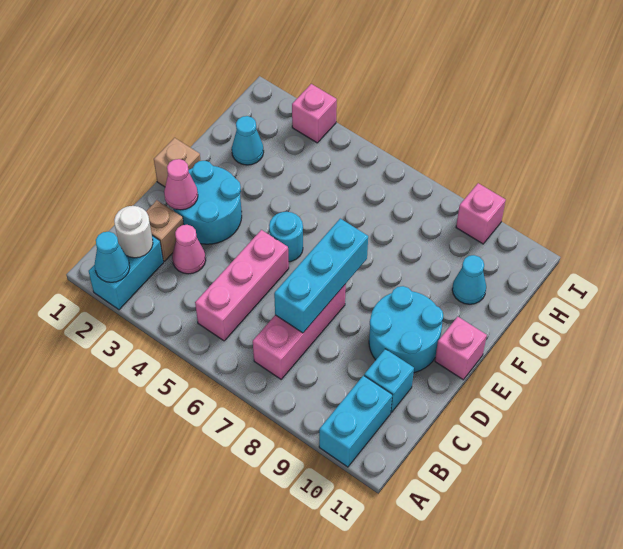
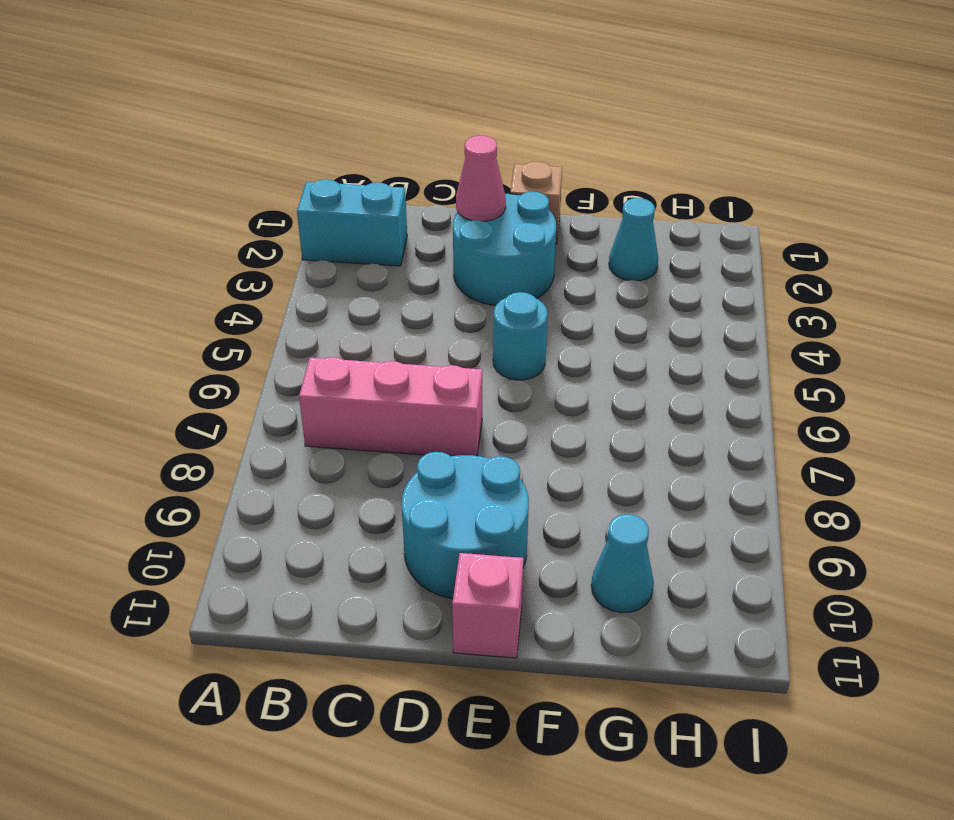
none -> cyan brick A10:B10 level 1
none -> pink brick B5:D5 level 1
none -> tan brick C2 level 1

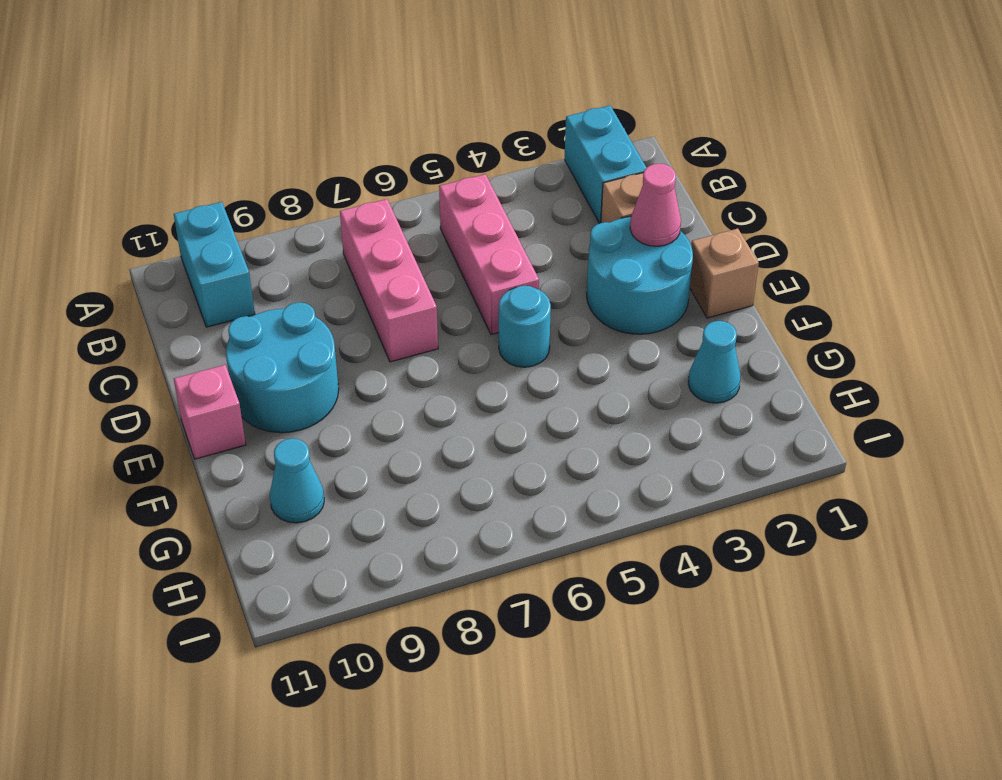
none -> pink cone C3 level 1
none -> cyan brick C10 level 1
none -> pink brick I3 level 1

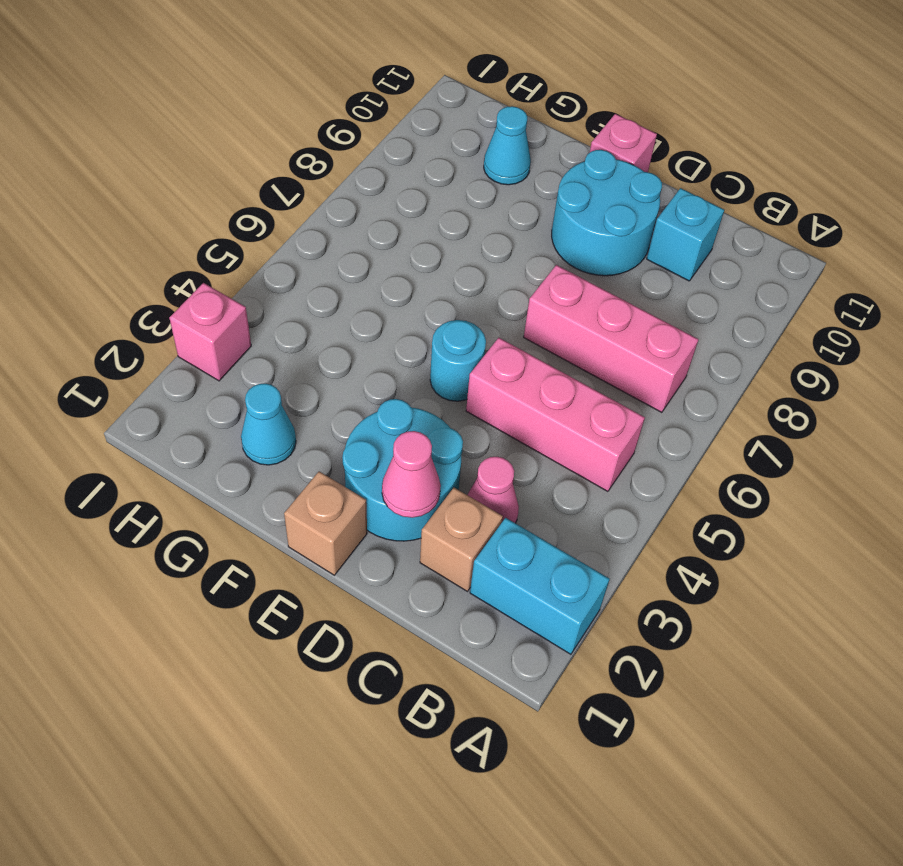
none -> cyan brick A10:B10 level 1
none -> pink brick I9 level 1
none -> cyan cone A2 level 2

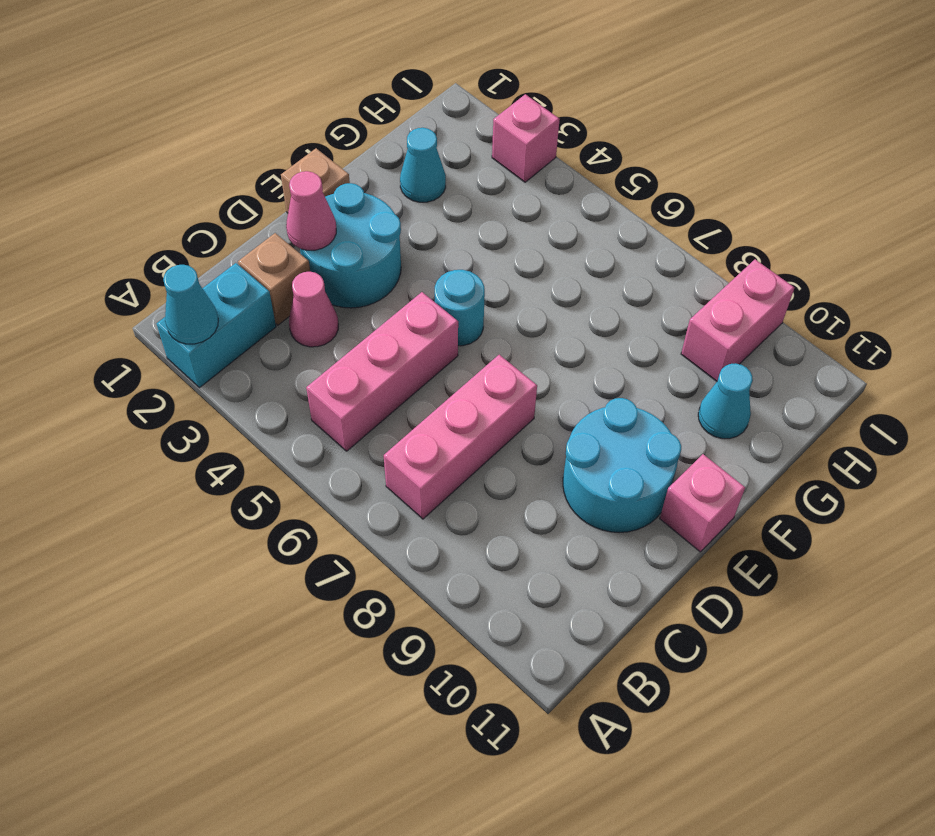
pink brick H9:I9 level 1 -> pink brick I9 level 1
none -> cyan brick A10:B10 level 1
none -> cyan brick C10 level 1
none -> white round brick B2 level 2

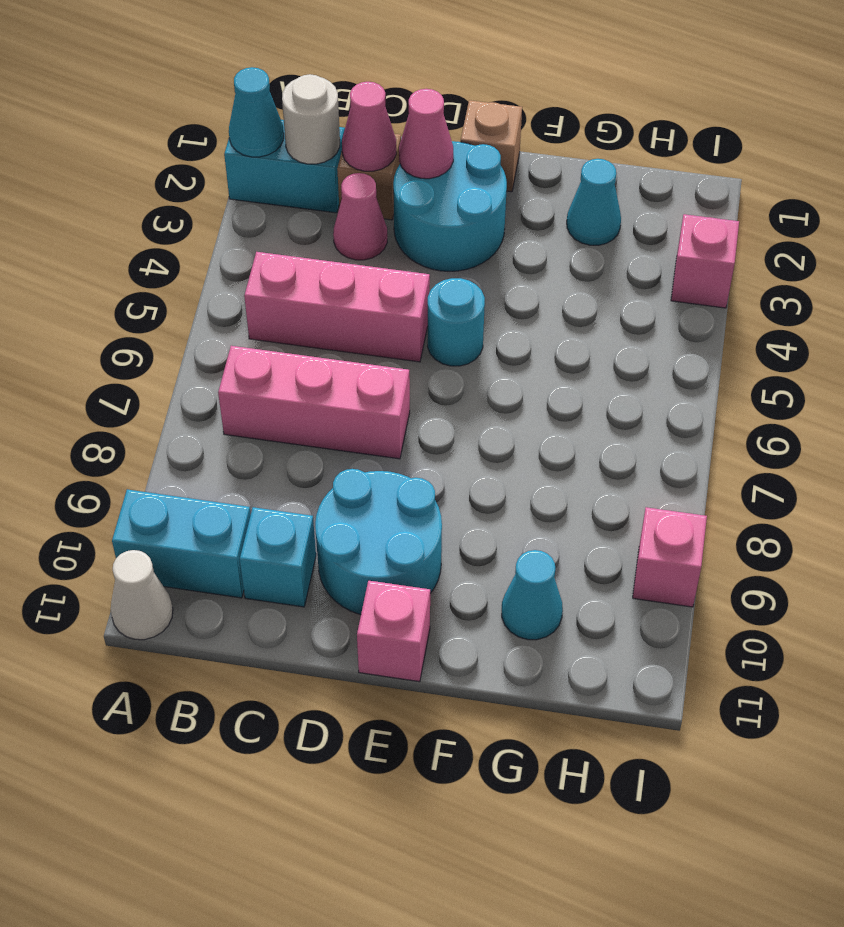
white cone A11 level 1 -> none
pink cone C2 level 2 -> none
none -> cyan brick C7:E7 level 2

